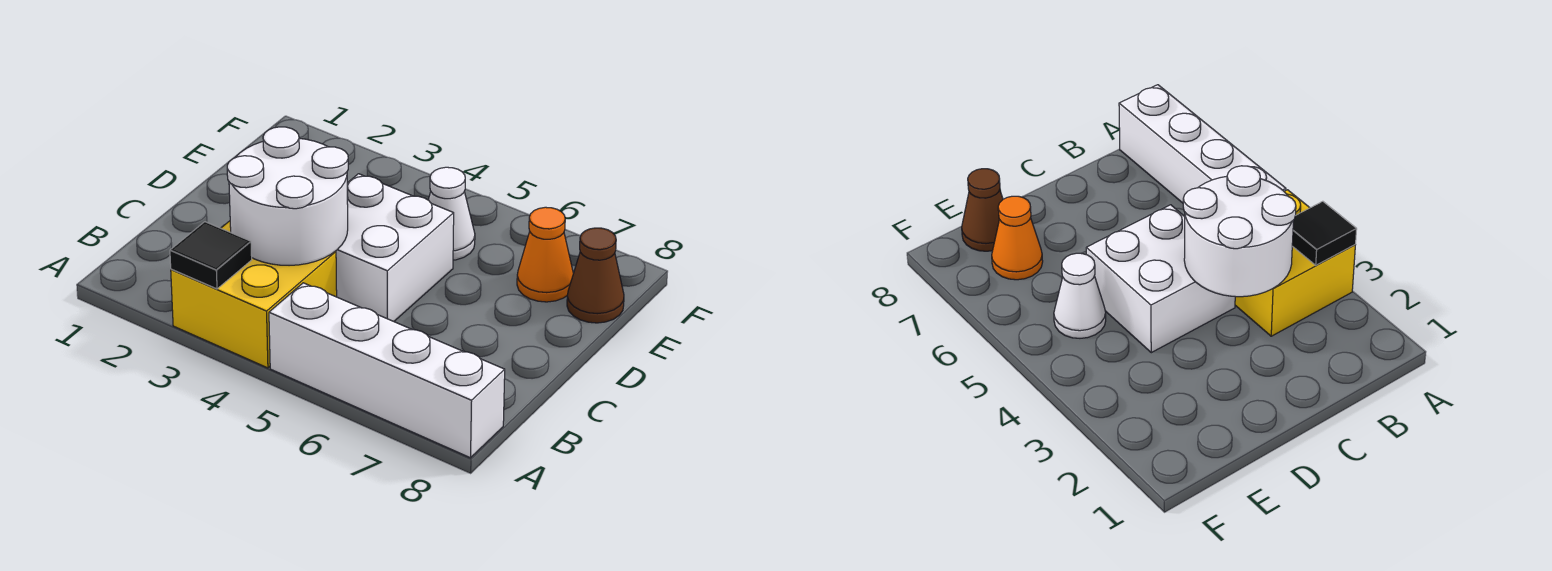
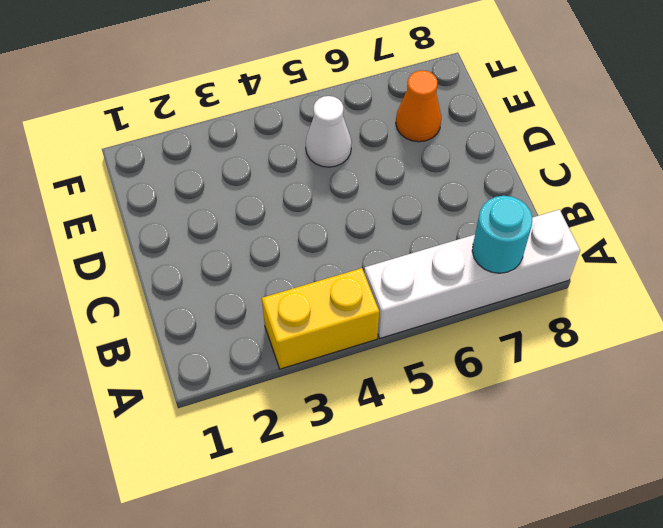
yellow brick A3:A4 level 1 -> yellow brick A3:B4 level 1
cyan round brick A7 level 2 -> none
none -> white brick C4:D5 level 1
none -> brown cone E8 level 1

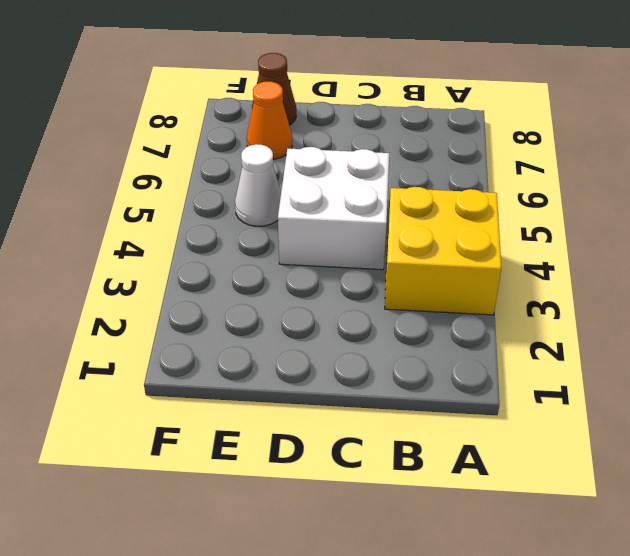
none -> white brick A5:A8 level 1
none -> black tile A3 level 2

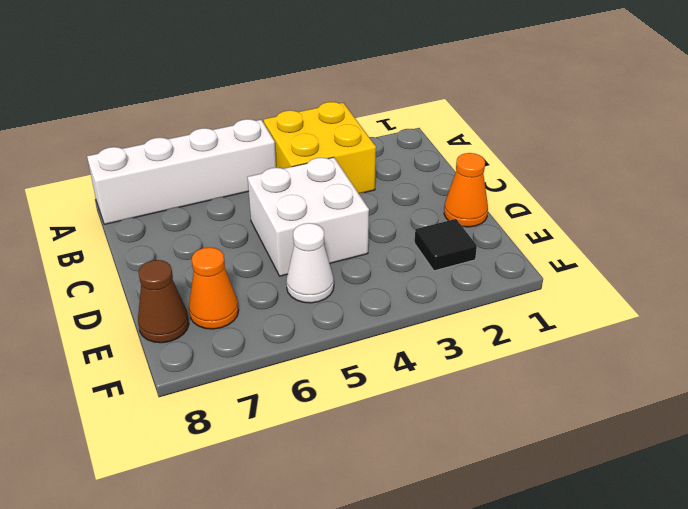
orange cone D1 level 1 -> none
black tile E2 level 1 -> black tile A3 level 2
none -> white round brick B3:C4 level 2

